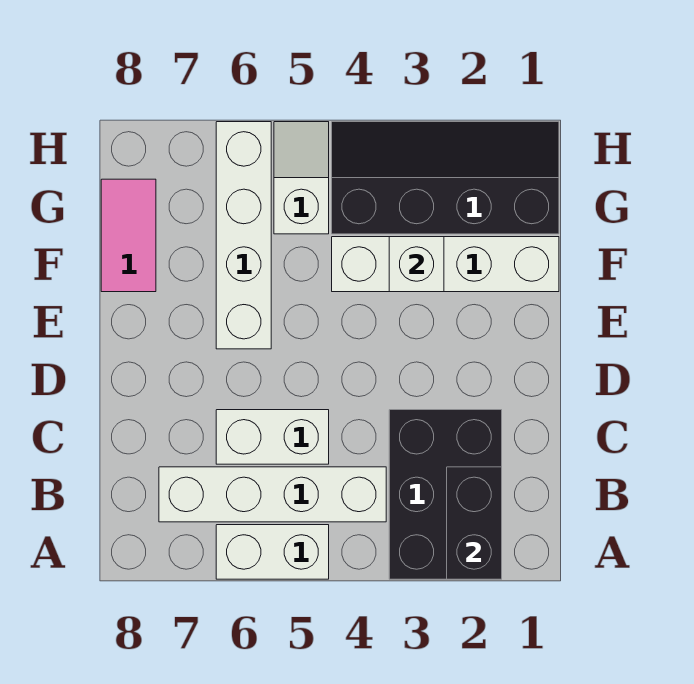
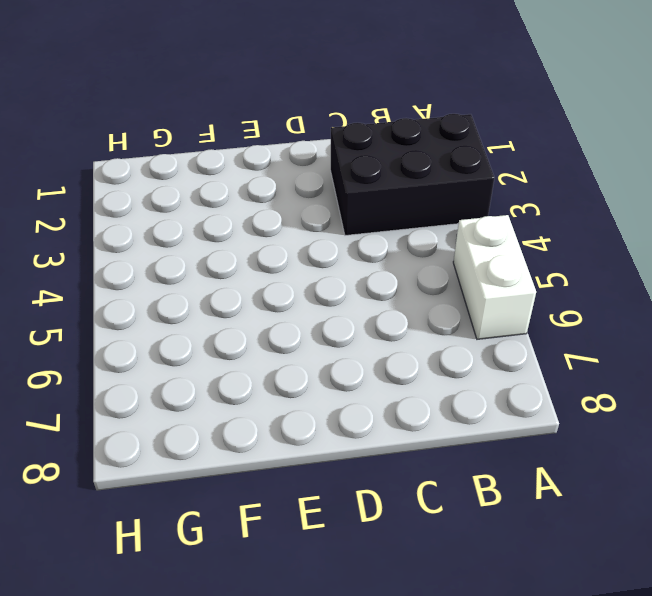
none -> white brick B4:B7 level 1
none -> white brick C5:C6 level 1

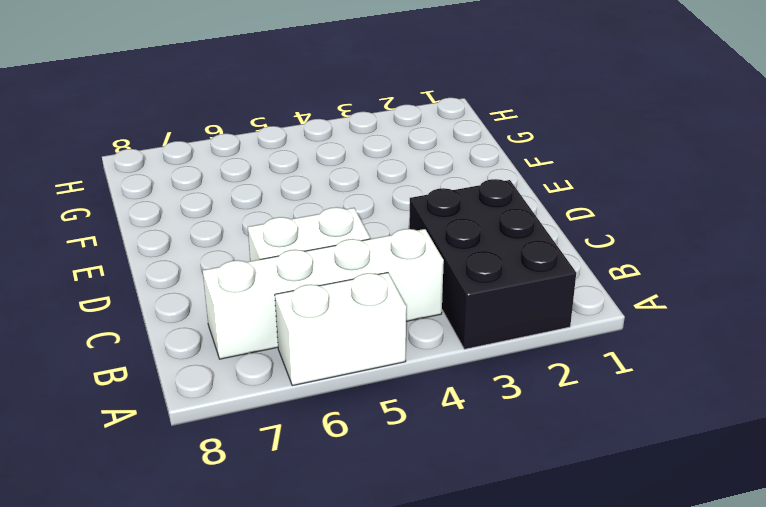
none -> white brick E6:H6 level 1
none -> white brick F1:F4 level 1

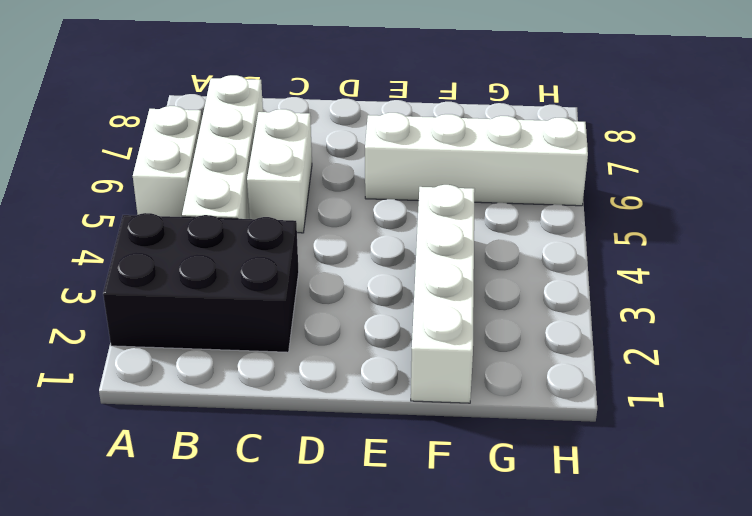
none -> pink tile F8:G8 level 1
none -> black slope G1:H4 level 1 top G

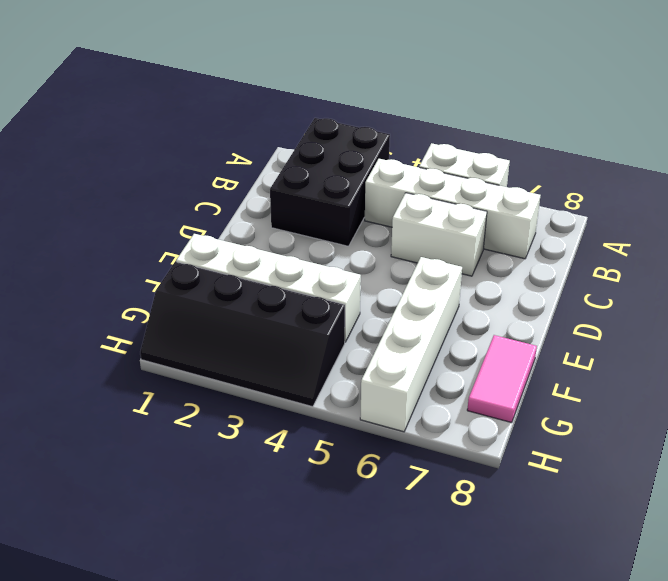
none -> white slope G5:H5 level 1 top G
none -> black brick A2:B2 level 2

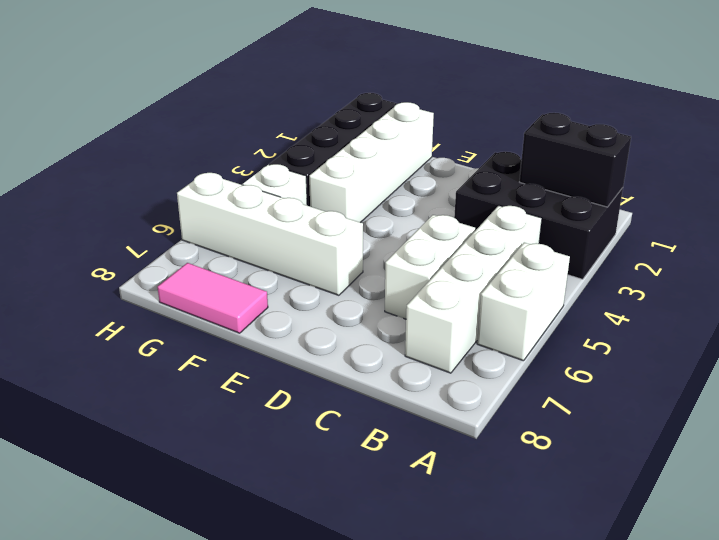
none -> white brick F3 level 2

